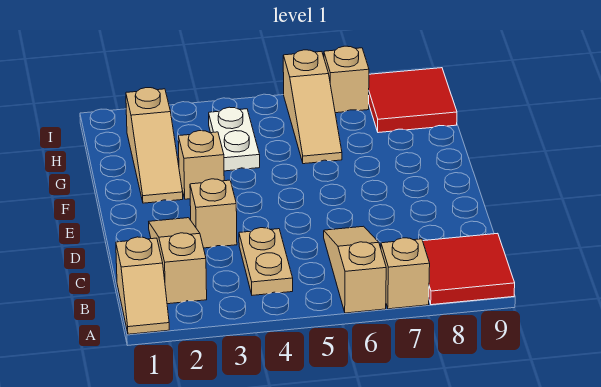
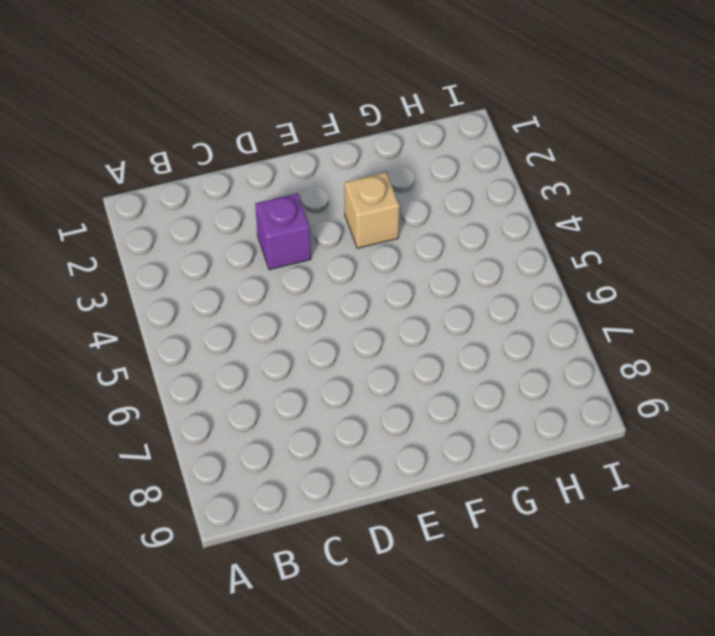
purple brick D3 level 1 -> tan brick D3 level 1
none -> tan slope A1:B1 level 1 top B
none -> tan slope A6:C6 level 1 top A
none -> tan brick A7 level 1

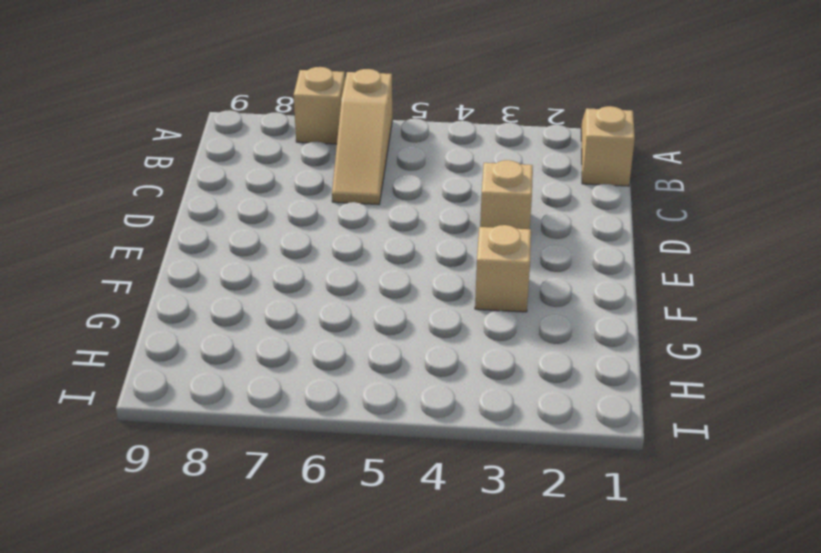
none -> red tile A8:B9 level 1
none -> tan slope B2:D2 level 1 top B
none -> tan plate B4:C4 level 1

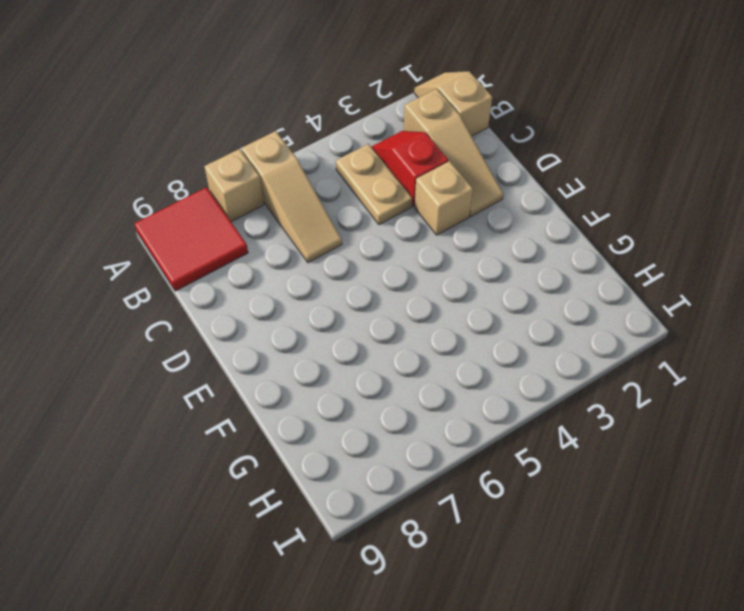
red slope B3:C3 level 1 top C -> none
none -> tan slope F2:H2 level 1 top H
none -> tan brick F3 level 1
none -> white plate G4:H4 level 1

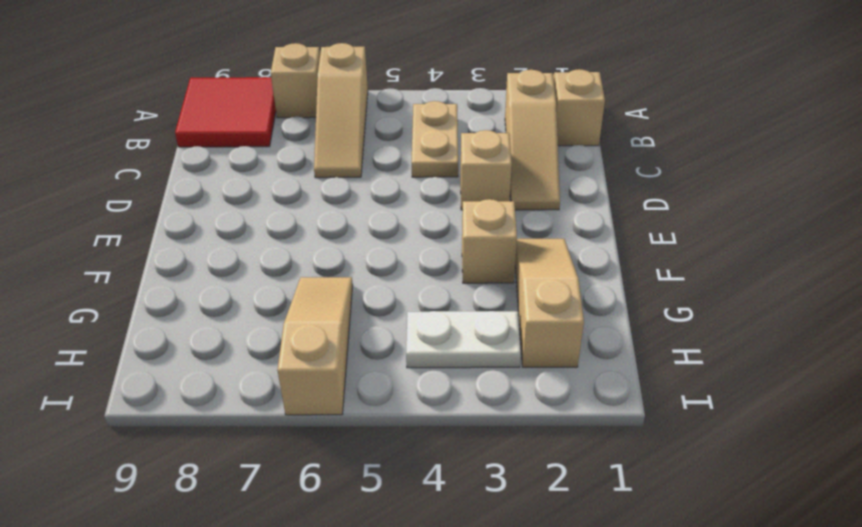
white plate H3:H4 level 1 -> white plate G4:H4 level 1
none -> red tile H8:I9 level 1
none -> tan brick I7 level 1

